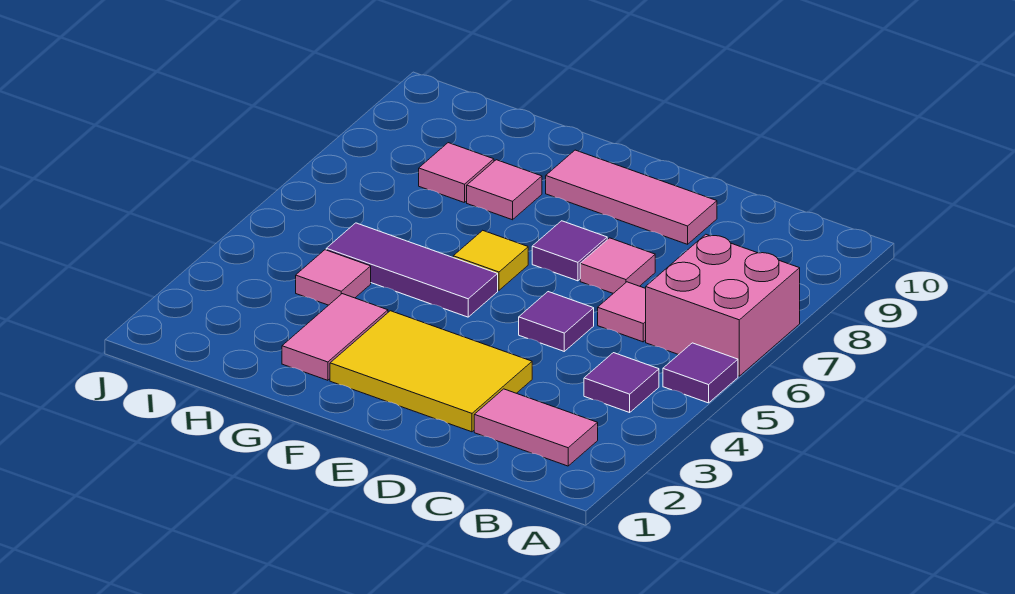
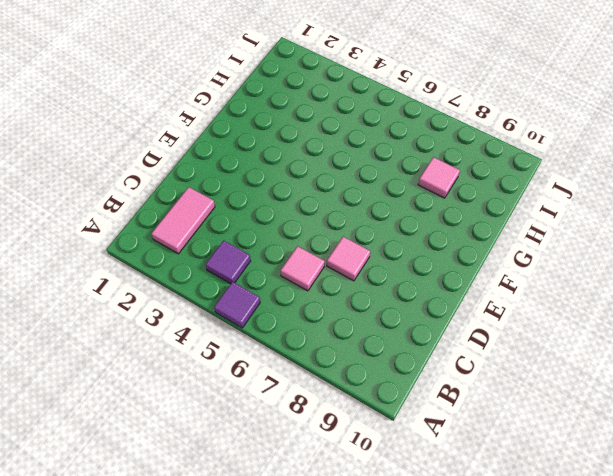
none -> pink brick A6:B7 level 1
none -> yellow tile D2:F3 level 1
none -> purple tile D5 level 1

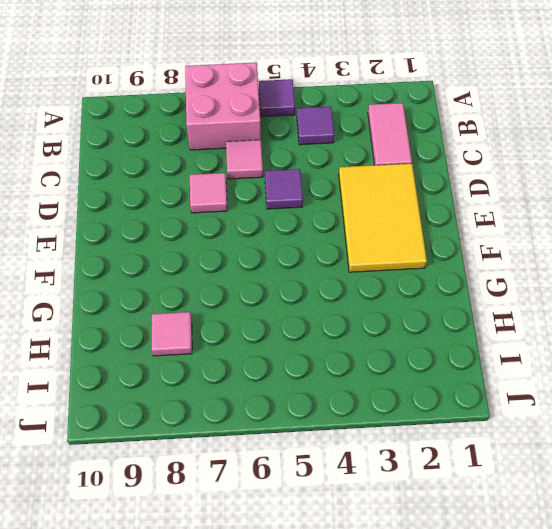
none -> pink tile D9:F9 level 1
none -> purple tile E7 level 1
none -> purple tile F5:H5 level 1

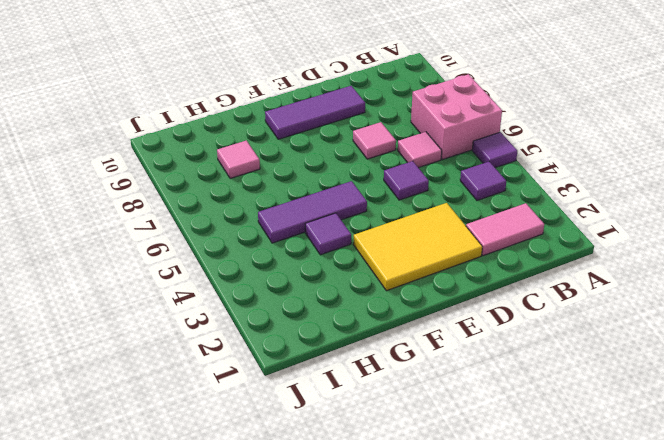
purple tile D9:F9 level 1 -> pink tile D9:F9 level 1
purple tile G4 level 1 -> purple tile E7 level 1
none -> yellow tile F6 level 1
none -> pink tile G2:G3 level 1
none -> pink tile G8 level 1

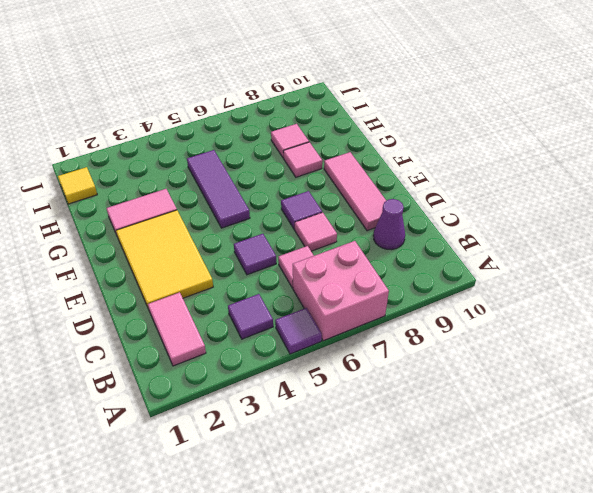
purple cone C9 level 1 -> none
yellow tile I1 level 1 -> yellow tile F6 level 1
none -> pink tile H4 level 1

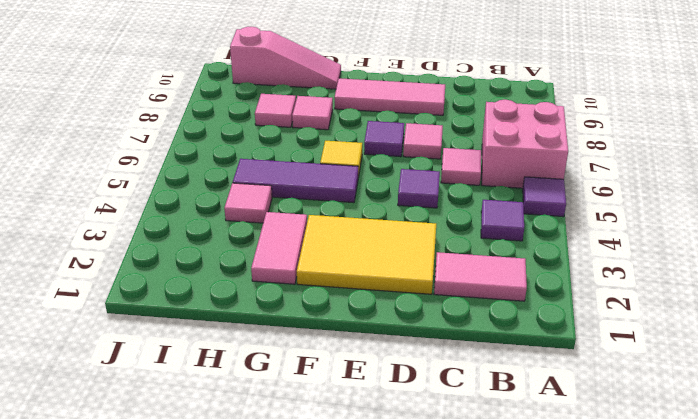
pink slope G10:I10 level 1 top I -> none

